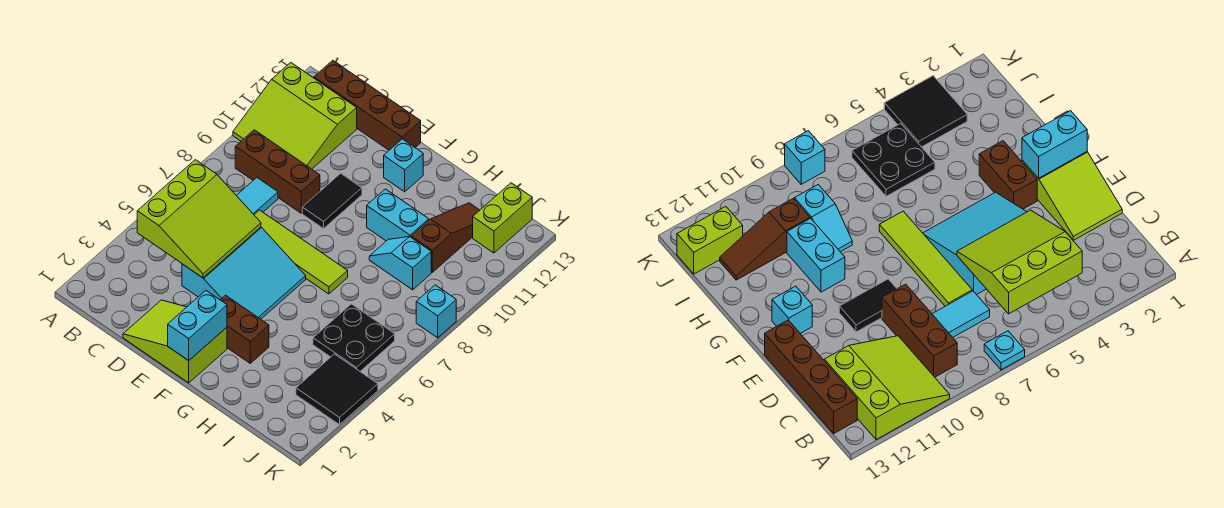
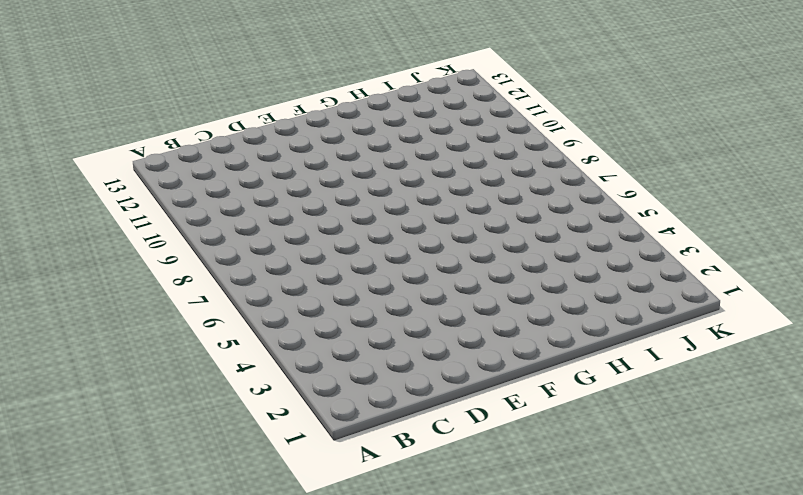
none -> cyan plate A7 level 1
none -> lime slope A10:C12 level 1 top 12
none -> brown brick B9:D9 level 1

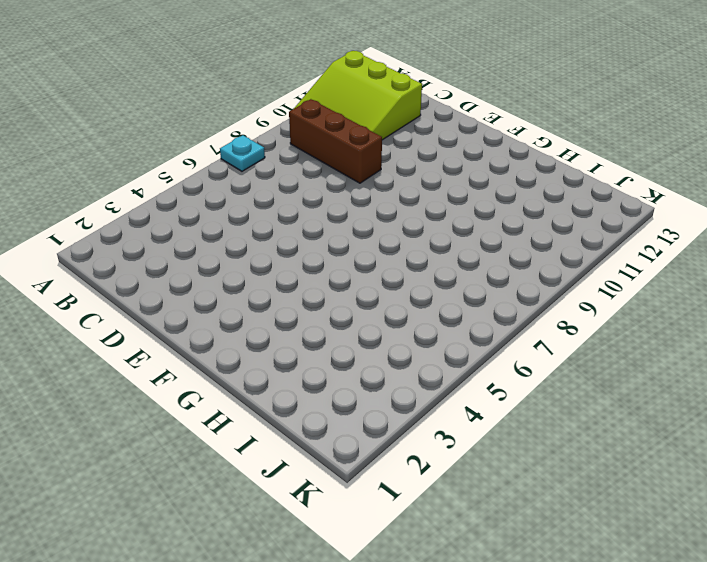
none -> brown brick B13:E13 level 1
none -> cyan tile C7:C8 level 1
none -> lime slope D1:F2 level 1 top F

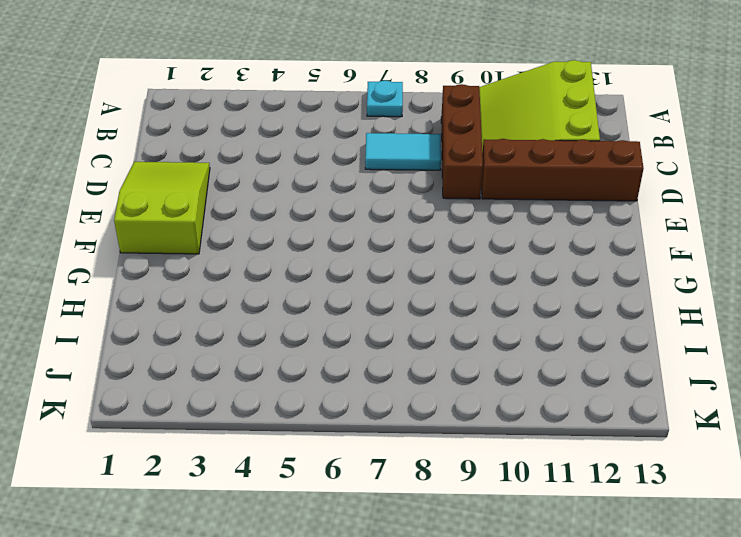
brown brick D10:D13 level 1 -> brown brick B13:E13 level 1
none -> cyan slope D4:F6 level 1 top D
none -> lime tile D7:G7 level 1
none -> black tile E9:E10 level 1

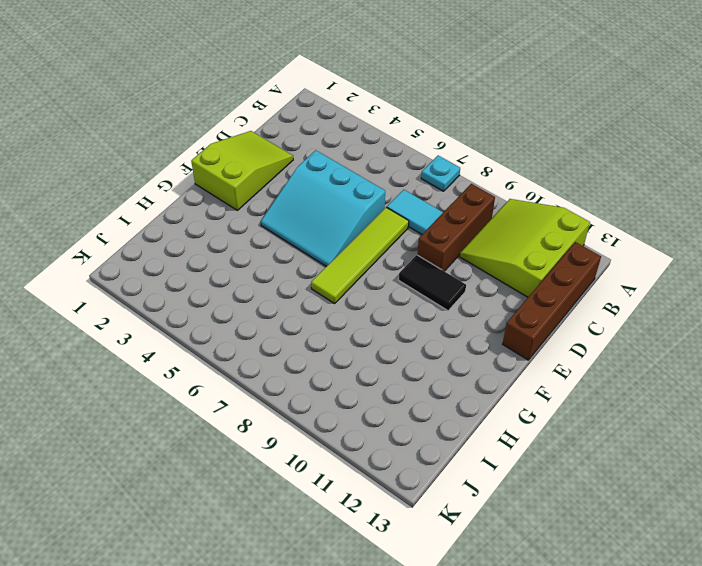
none -> brown brick F3:G3 level 1
none -> cyan brick F12 level 1
none -> cyan brick G10:H10 level 1

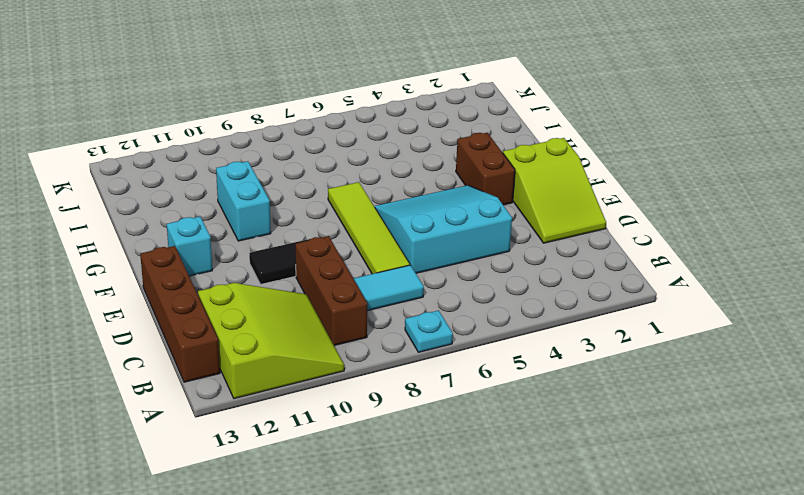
none -> cyan slope H9:I9 level 1 top I
none -> black plate I5:J6 level 1
none -> brown slope I10:I12 level 1 top 10

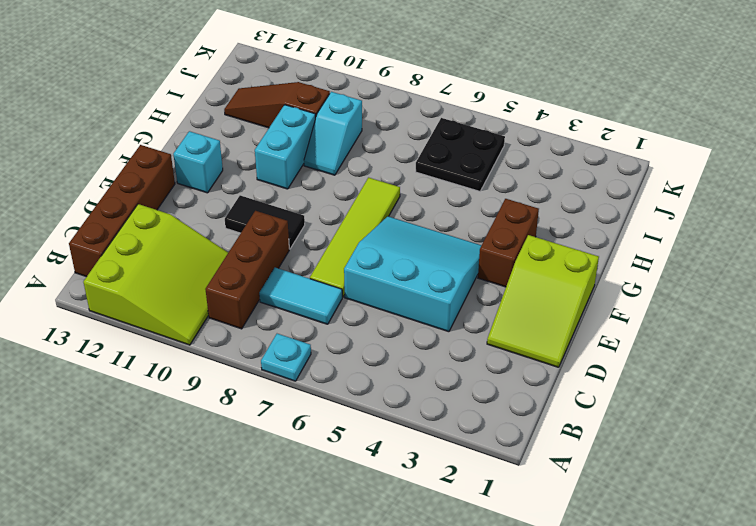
none -> black tile J3:K4 level 1
none -> lime brick J12:J13 level 1
none -> cyan brick K8 level 1

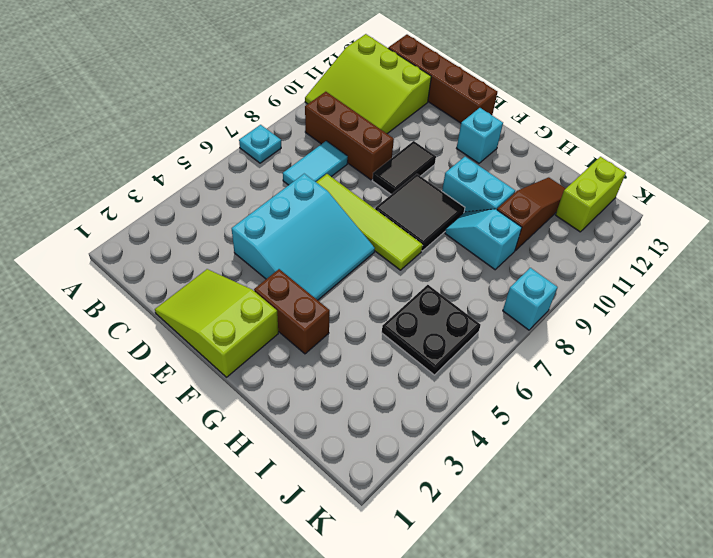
black tile F8:G9 level 1 -> black tile J3:K4 level 1
none -> lime slope B4:D6 level 2 top B
none -> cyan brick F1:F2 level 2

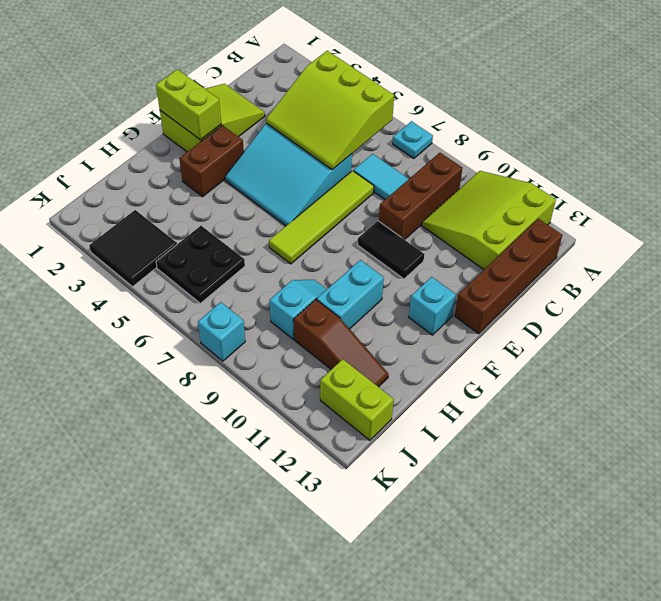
lime brick F1:F2 level 2 -> cyan brick F1:F2 level 2

